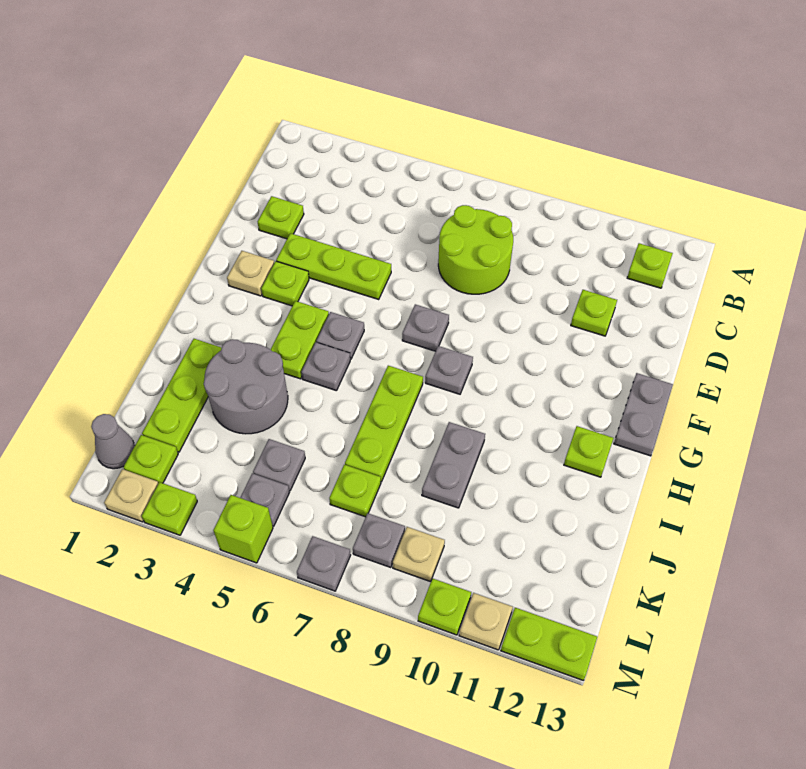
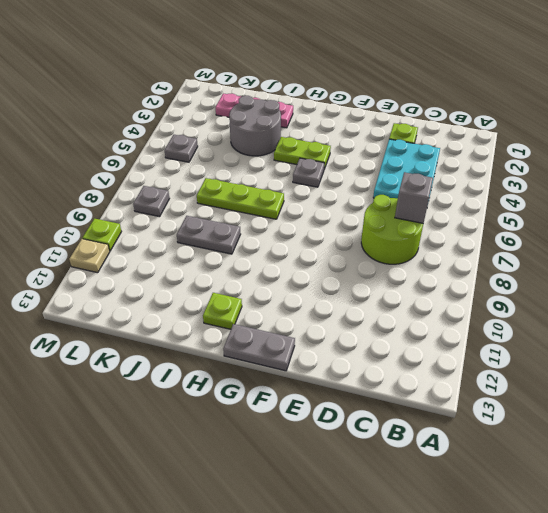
cyan plate C3:D5 level 1 -> none
grey brick C7 level 2 -> none
pink plate I2:K2 level 1 -> lime plate I2:K2 level 1
none -> lime plate B12 level 1
none -> lime plate D11 level 1
none -> lime plate E3:E5 level 1
none -> tan plate F2 level 1

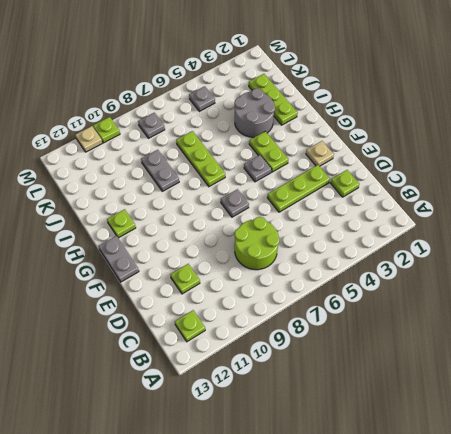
none -> lime plate F3 level 1
none -> grey plate G8 level 1
none -> grey plate H5 level 1
none -> grey plate K5 level 1

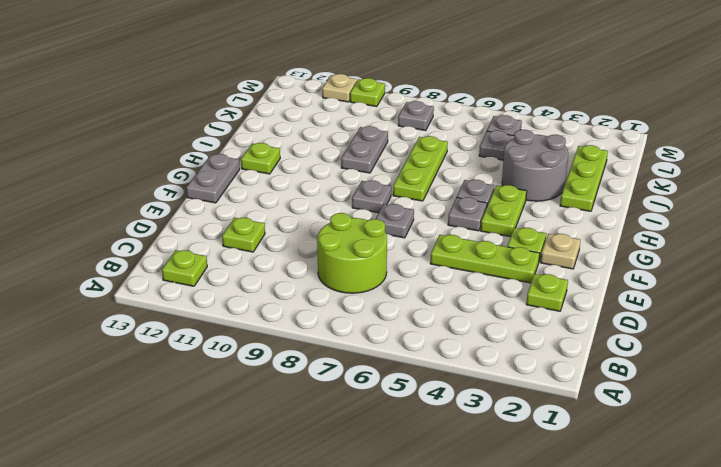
none -> lime plate K7 level 1
none -> grey cone L1 level 1
none -> lime plate L2 level 1
none -> tan plate L9 level 1

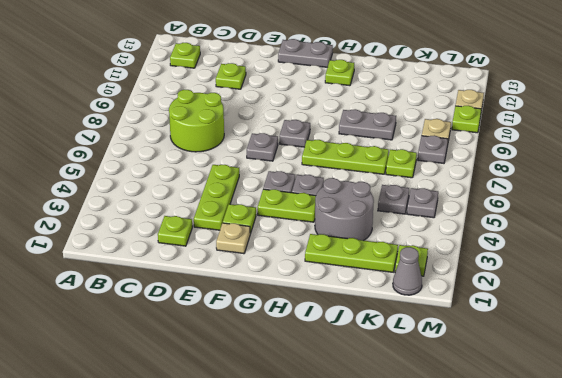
none -> tan plate M2 level 1
none -> lime plate M3 level 1
none -> lime brick M5 level 1
none -> grey plate M7 level 1

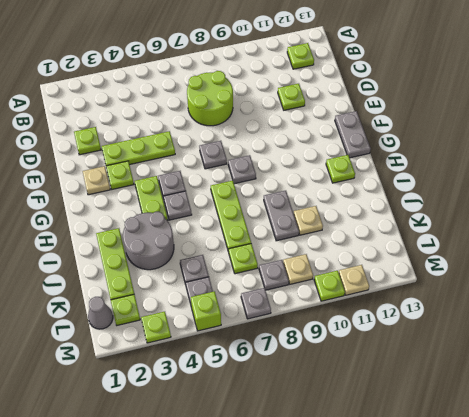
tan plate J10 level 1 -> tan plate M2 level 1
none -> lime plate M12:M13 level 1

